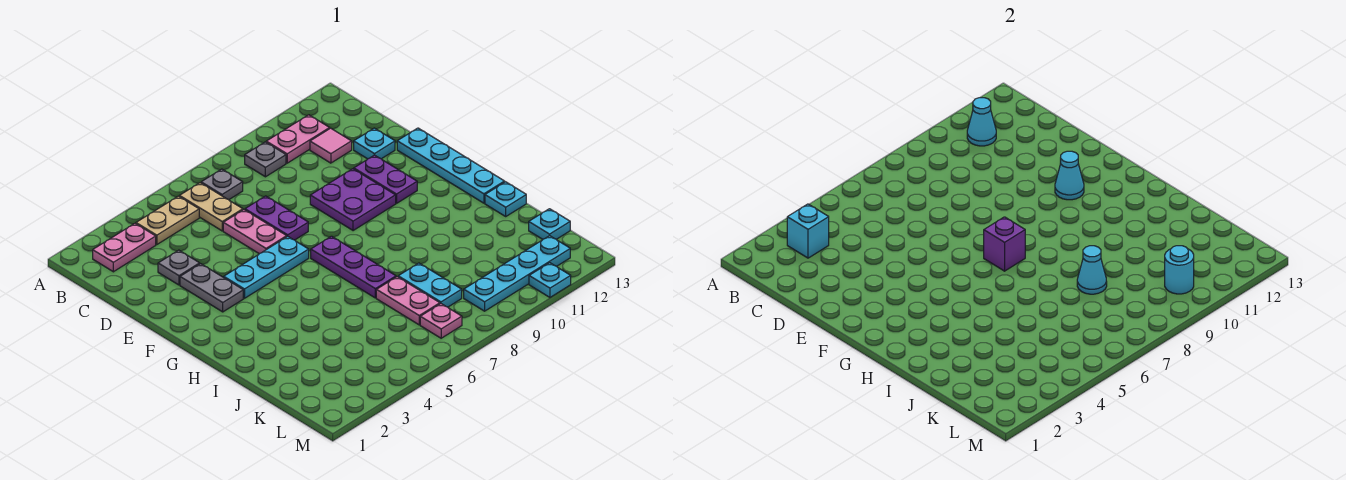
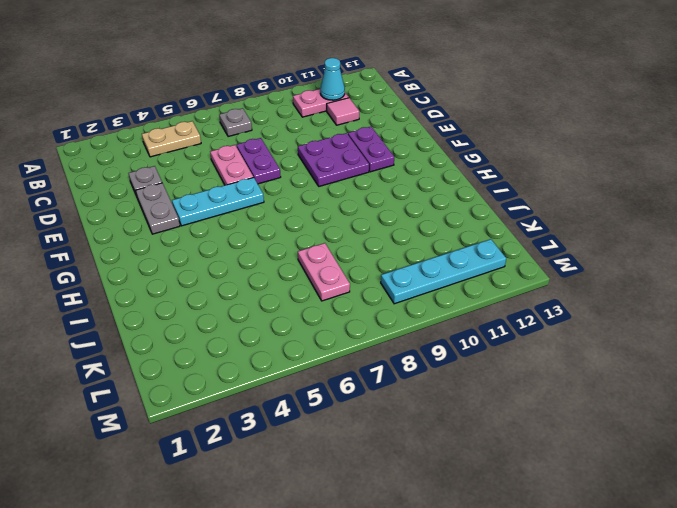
none -> pink plate B2:B3 level 1
none -> tan plate B6:C6 level 1
none -> grey plate B9 level 1
none -> cyan plate D12 level 1

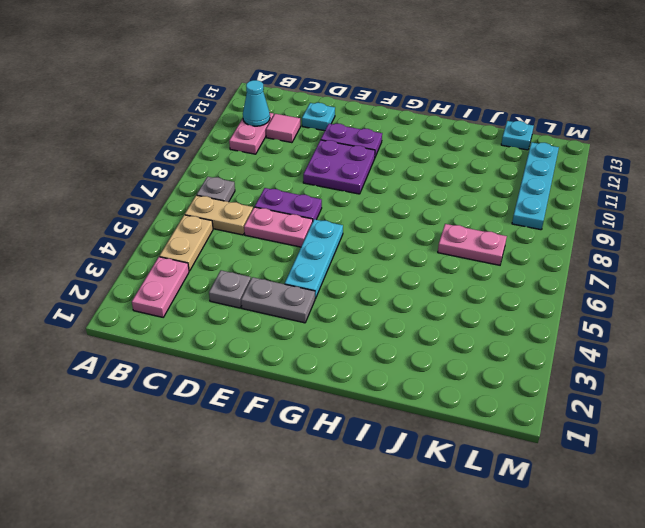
none -> grey plate B9 level 1
none -> cyan plate E13:H13 level 1
none -> purple plate G7:I7 level 1
none -> cyan plate I13 level 1

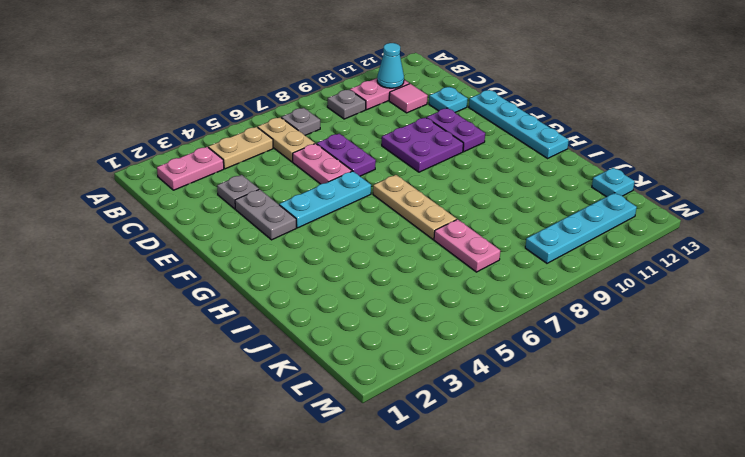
tan plate G7:I7 level 1 -> purple plate G7:I7 level 1
none -> cyan plate I13 level 1
none -> cyan plate J8:K8 level 1
none -> pink plate L7 level 1
none -> cyan plate M11 level 1

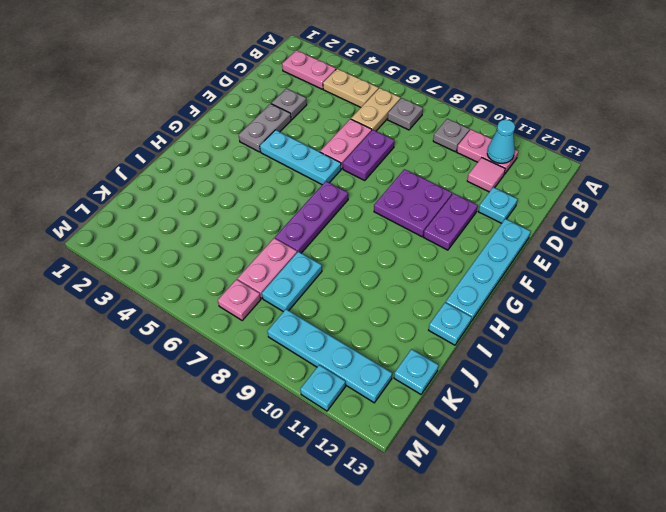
none -> cyan brick B3 level 2
none -> cyan cone F11 level 2
none -> purple brick G7 level 2
none -> cyan cone J8 level 2

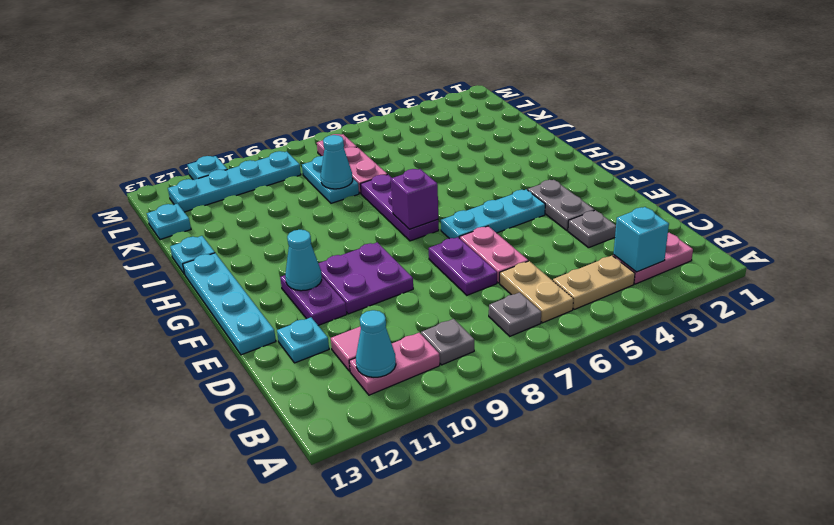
none -> cyan round brick L10 level 2

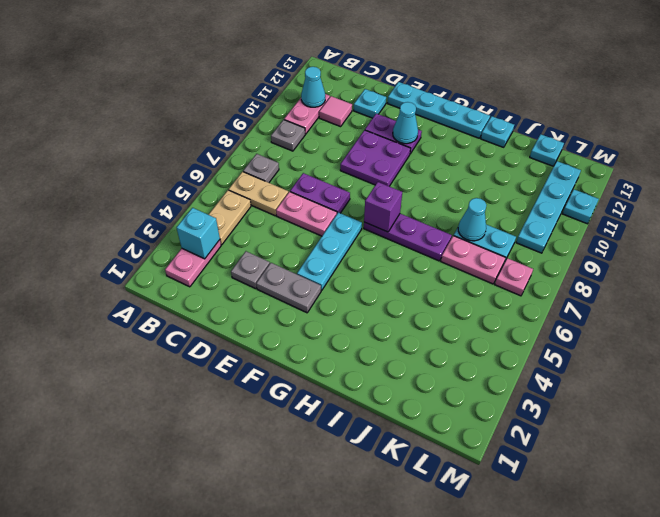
none -> cyan round brick L10 level 2

